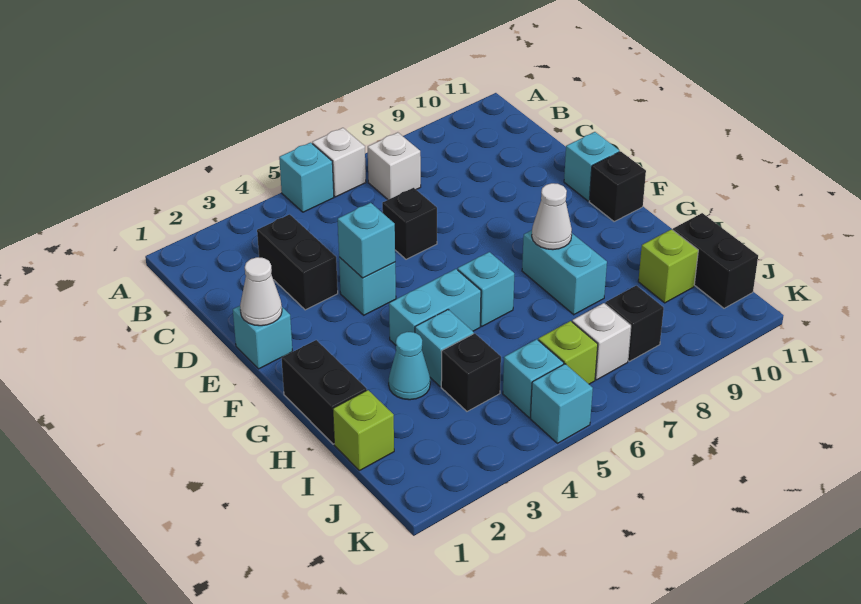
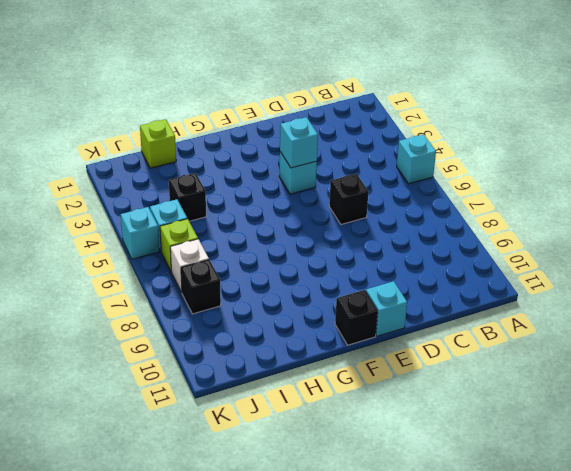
none -> white brick A6 level 1
none -> white brick B7 level 1
none -> black brick C3:D3 level 1

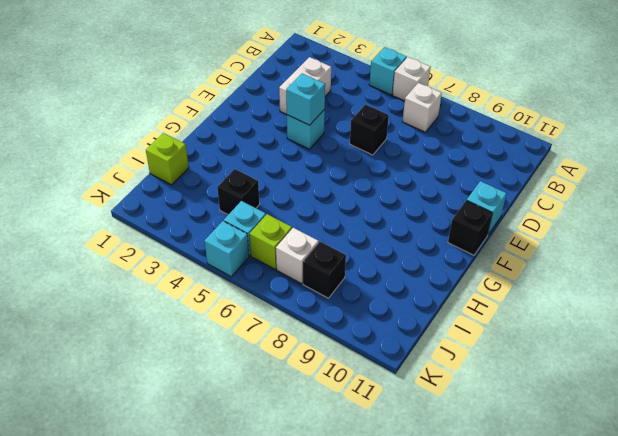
white brick C3:D3 level 1 -> black brick C3:D3 level 1
none -> cyan brick E1 level 1
none -> black brick G1:H1 level 1
none -> cyan brick G4:G5 level 1

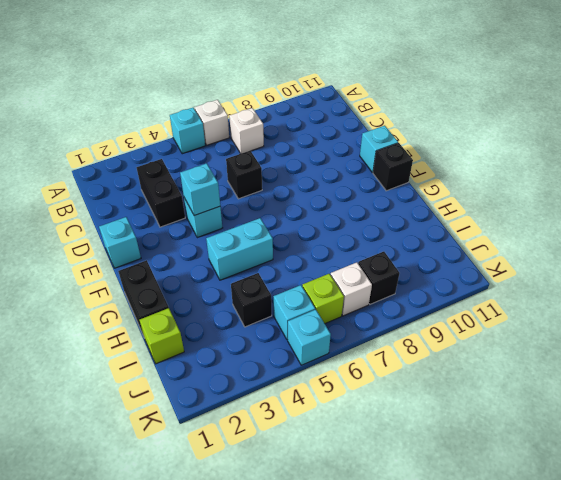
none -> cyan brick G6 level 1
none -> cyan brick G8:H8 level 1
none -> cyan cone H3 level 1

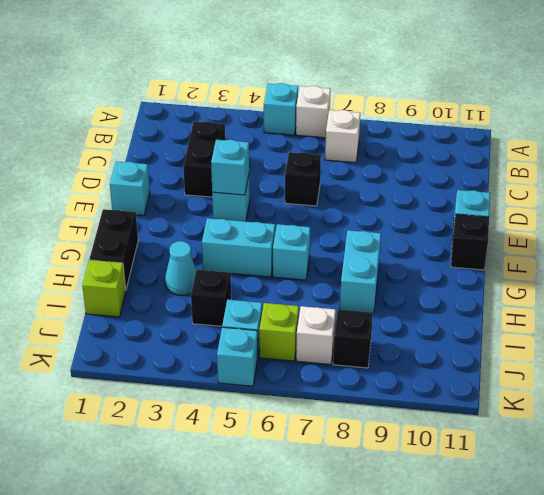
none -> cyan brick H4 level 1
none -> lime brick I10 level 1
none -> black brick I11:J11 level 1

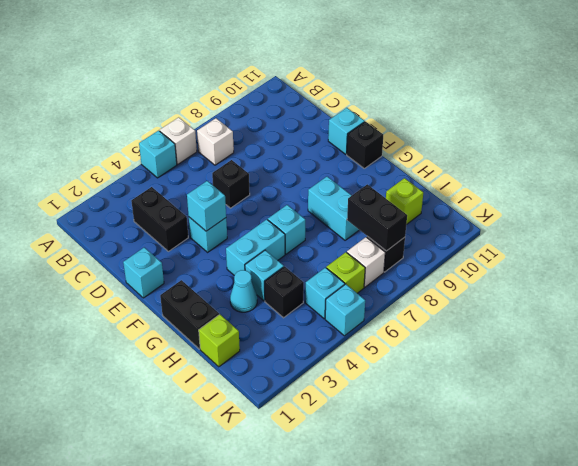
black brick I8:J8 level 2 -> black brick I11:J11 level 1
none -> white cone E1 level 2
none -> white cone G8 level 2

